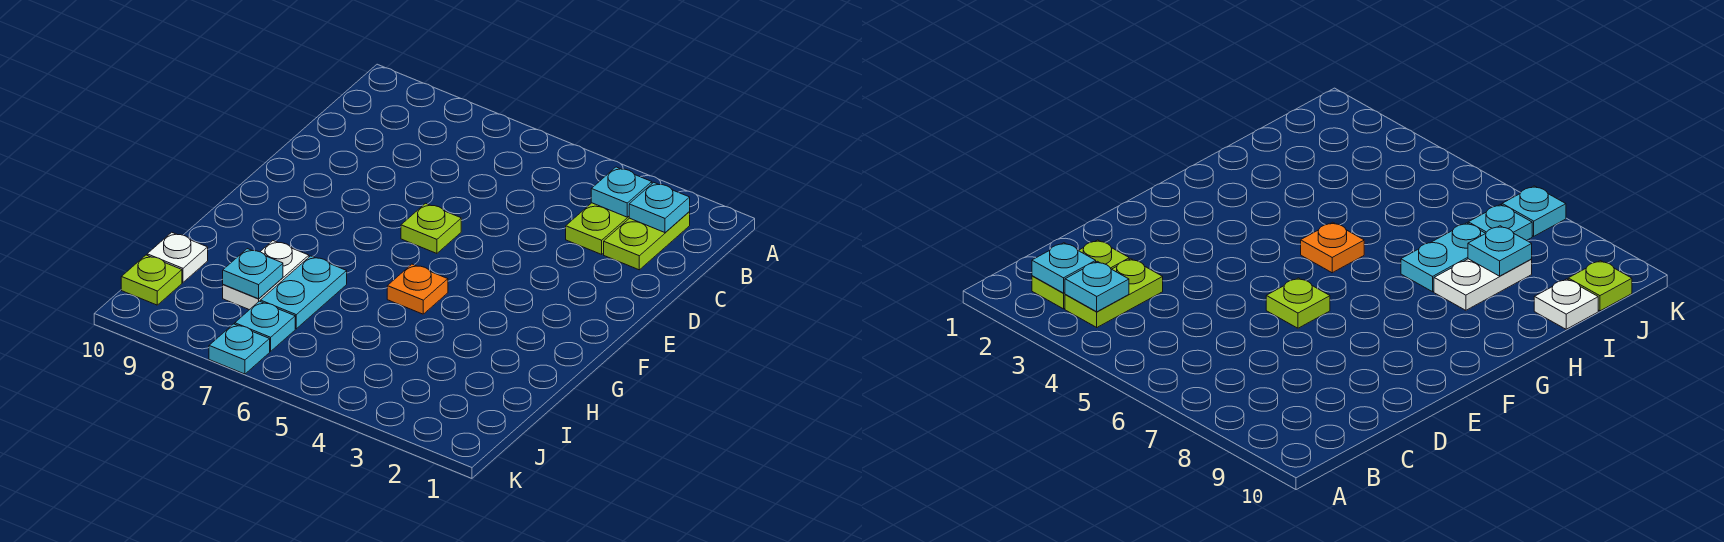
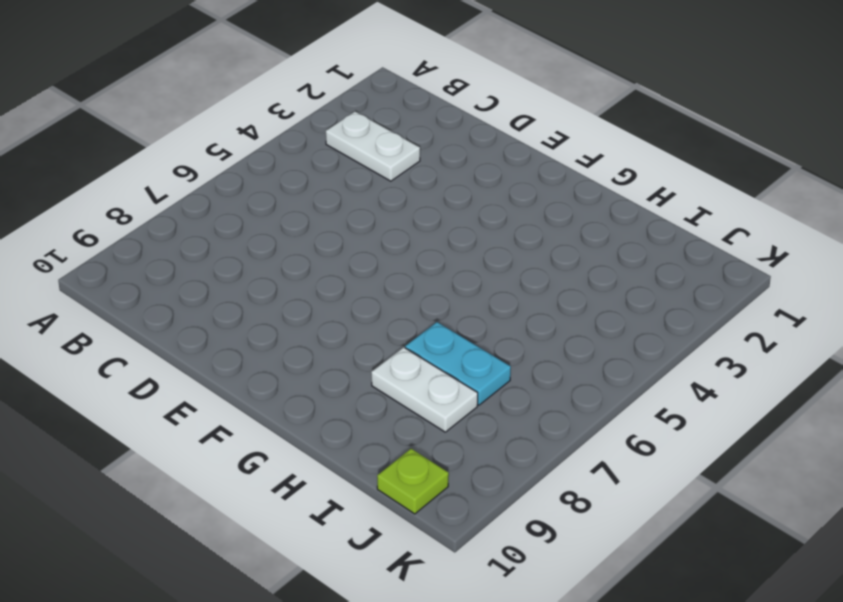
white plate B3:C3 level 1 -> lime plate B3:C3 level 1
none -> lime plate B2:C2 level 1
none -> lime plate E6 level 1
none -> orange plate G5 level 1

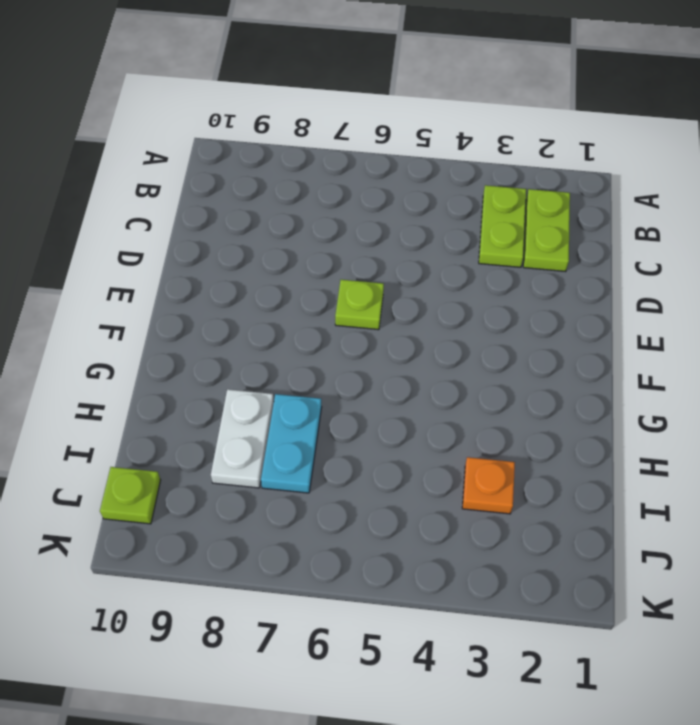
orange plate I3 level 1 -> orange plate G5 level 1
none -> white plate I10 level 1
none -> cyan plate J7 level 1
none -> cyan plate K7 level 1

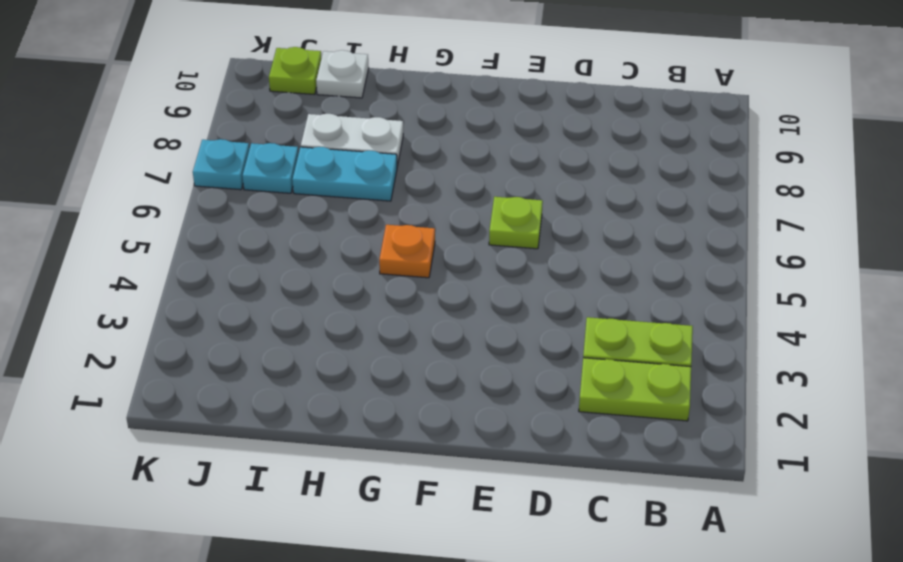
none -> cyan plate B2 level 2
none -> cyan plate B3 level 2
none -> cyan plate I8 level 2

